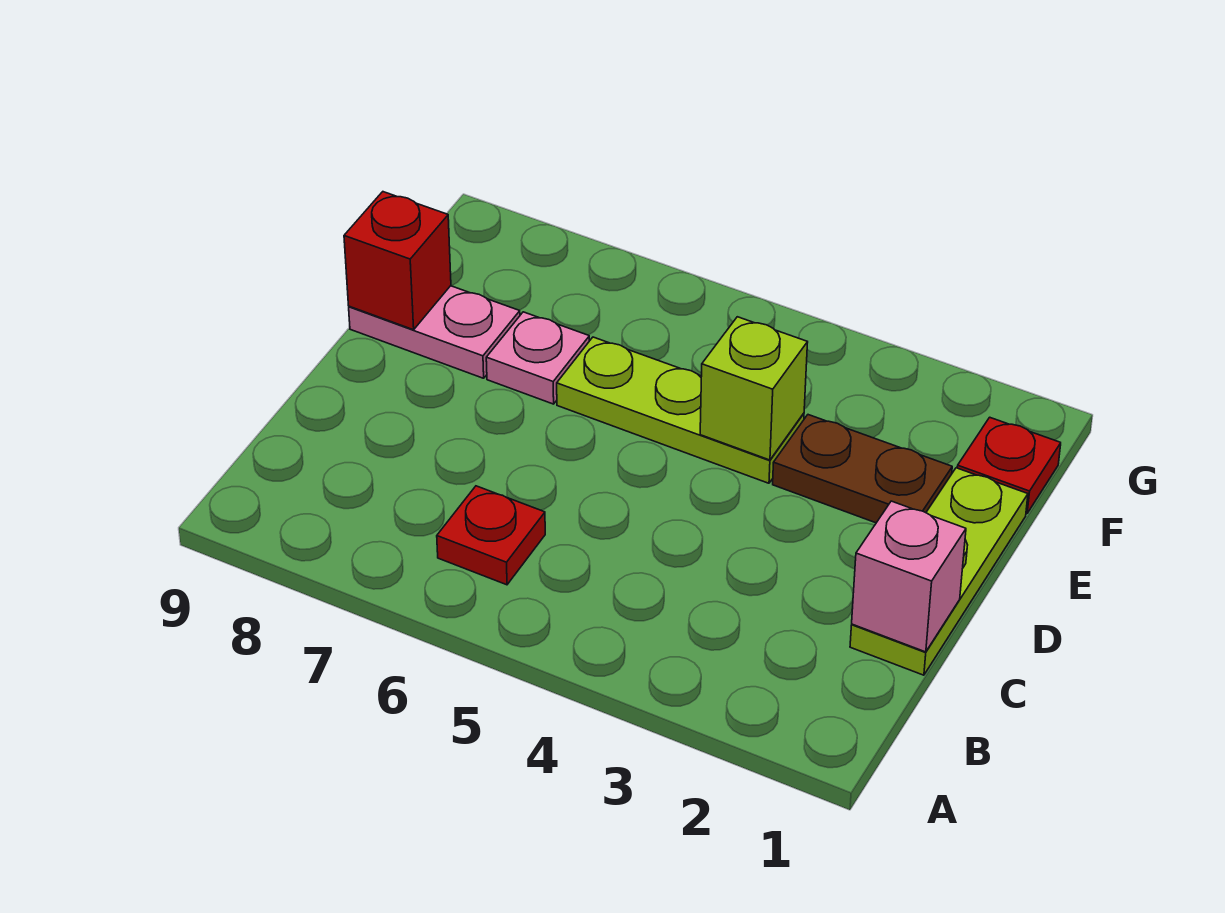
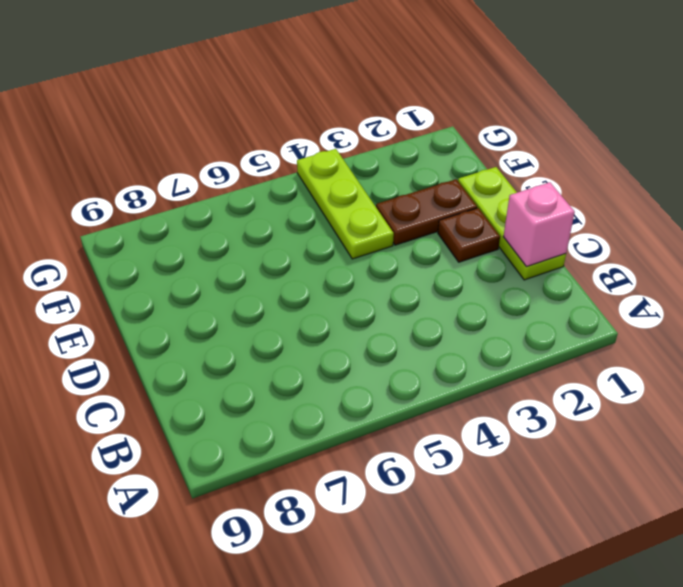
brown plate D2 level 1 -> none
lime plate E4:G4 level 1 -> lime plate E4:E6 level 1
none -> red plate B6 level 1
none -> pink plate E7 level 1

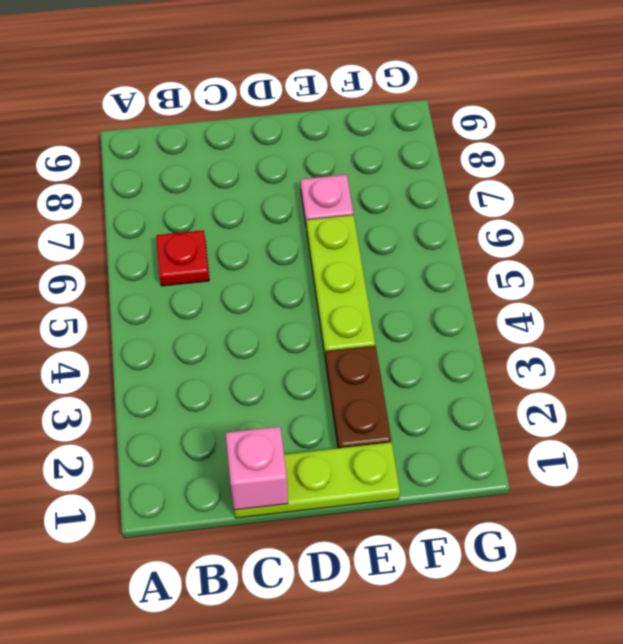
none -> pink plate E8:E9 level 1
none -> red plate F1 level 1

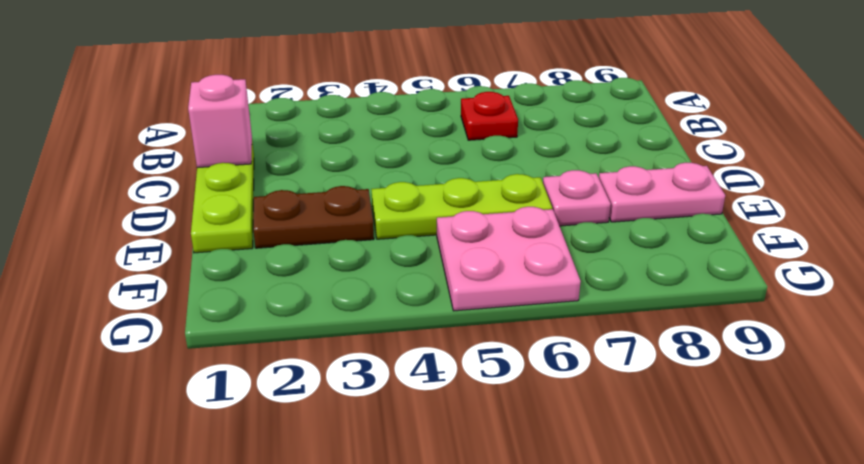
pink plate F5:G6 level 1 -> none
none -> red plate F1 level 1
none -> lime brick E4 level 2

